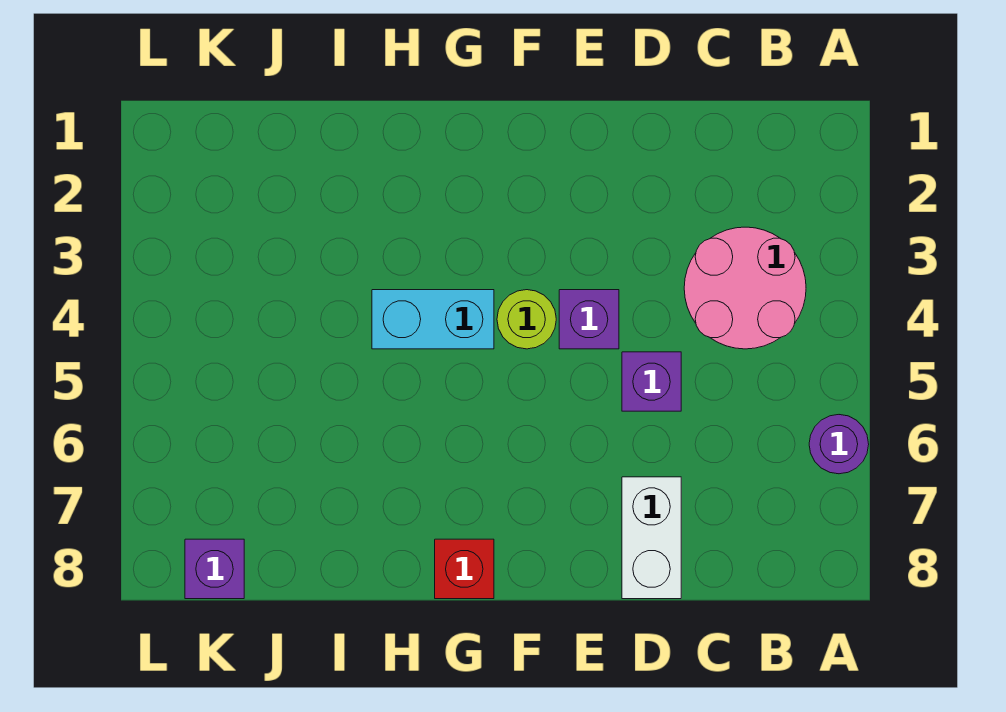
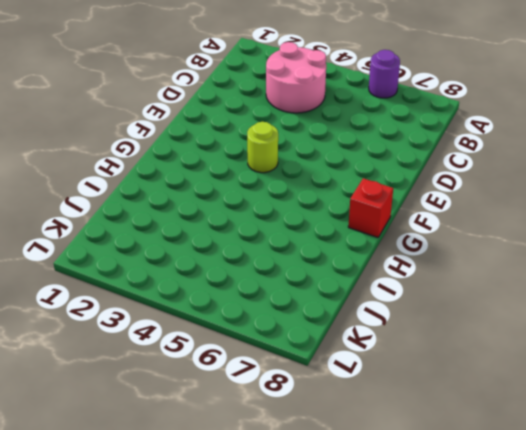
none -> purple brick D5 level 1
none -> white brick D7:D8 level 1

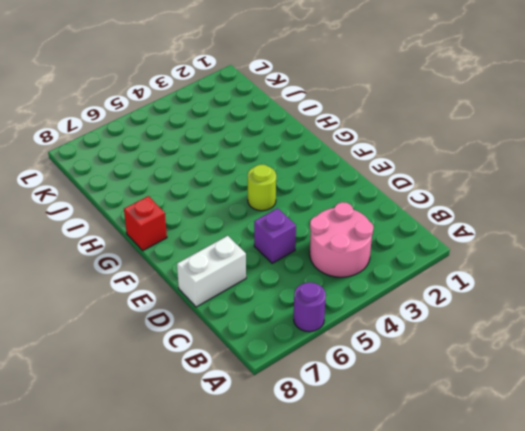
none -> purple brick E4 level 1
none -> cyan brick G4:H4 level 1

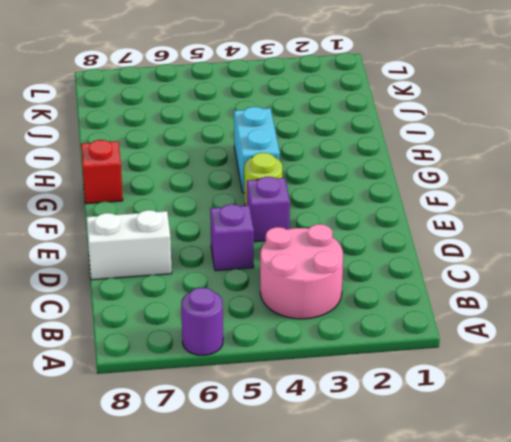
none -> purple brick K8 level 1

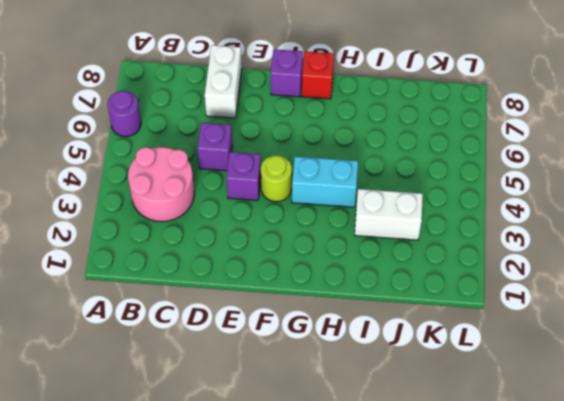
purple brick F8 level 1 -> purple brick K8 level 1
white brick I3:J3 level 1 -> none

